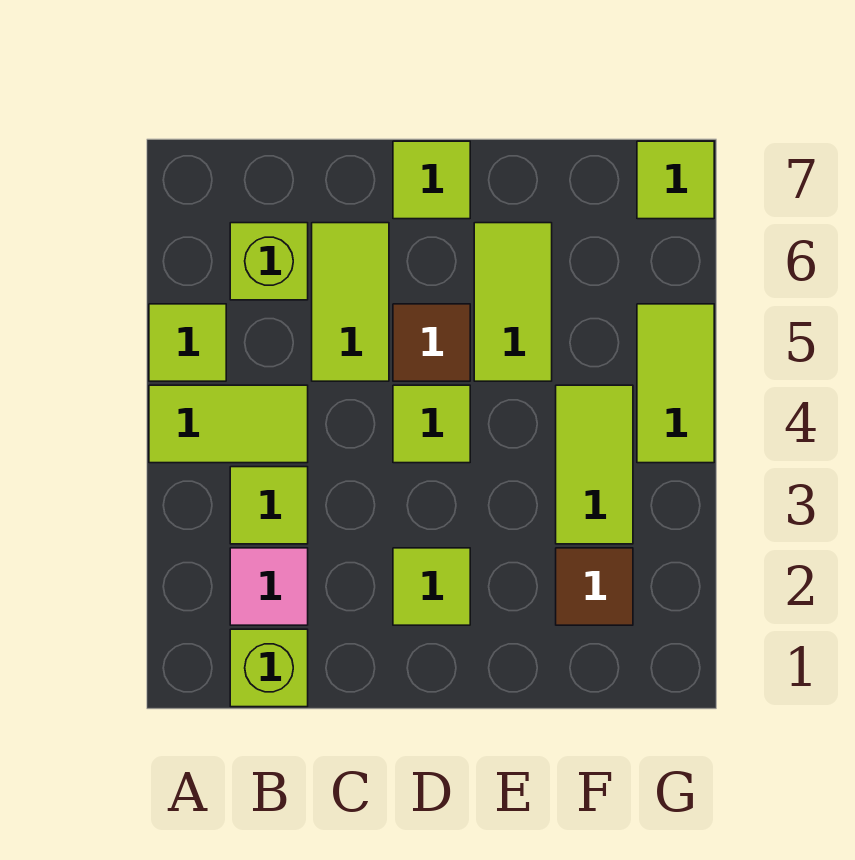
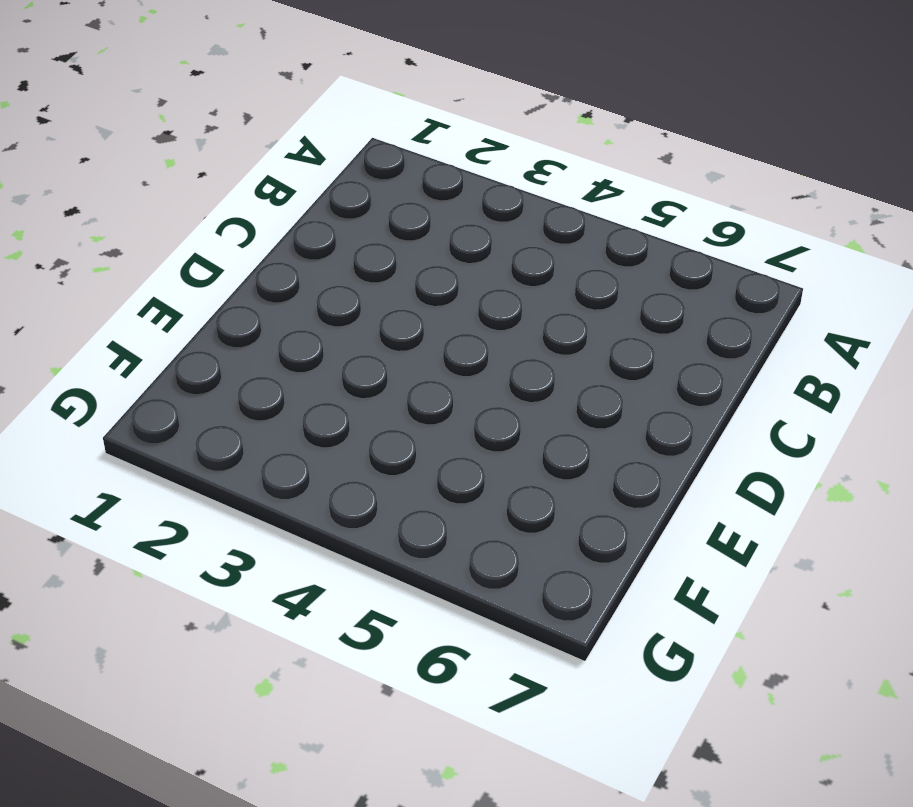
none -> lime tile A4:B4 level 1
none -> lime tile A5 level 1
none -> lime brick B1 level 1

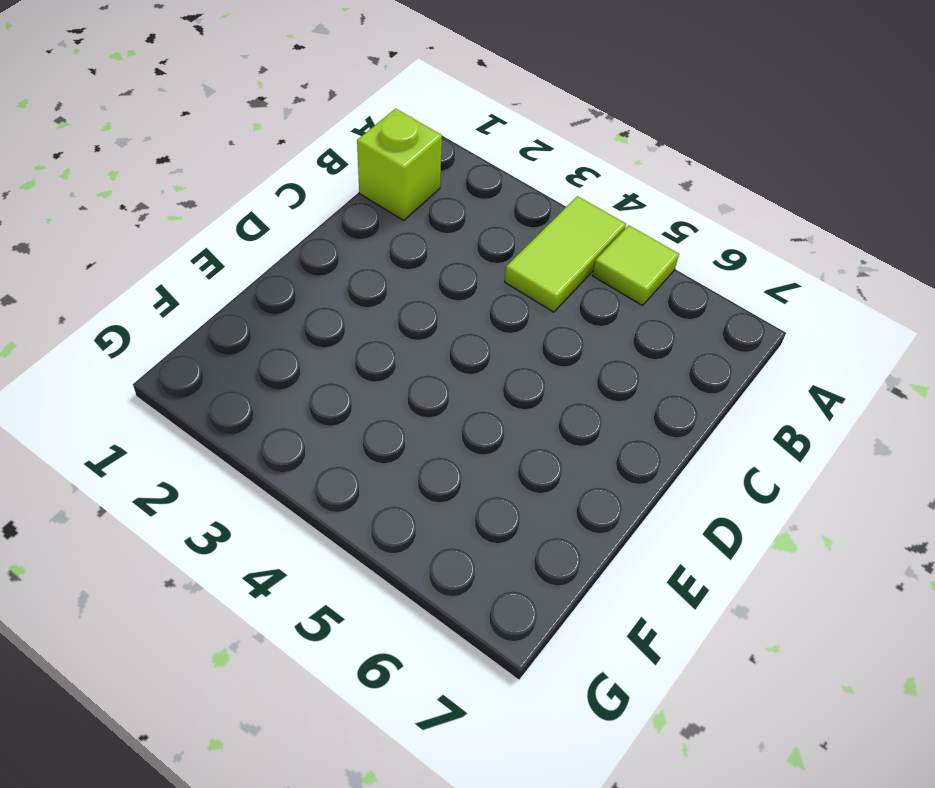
none -> pink tile B2 level 1
none -> lime tile B3 level 1
none -> lime brick B6 level 1

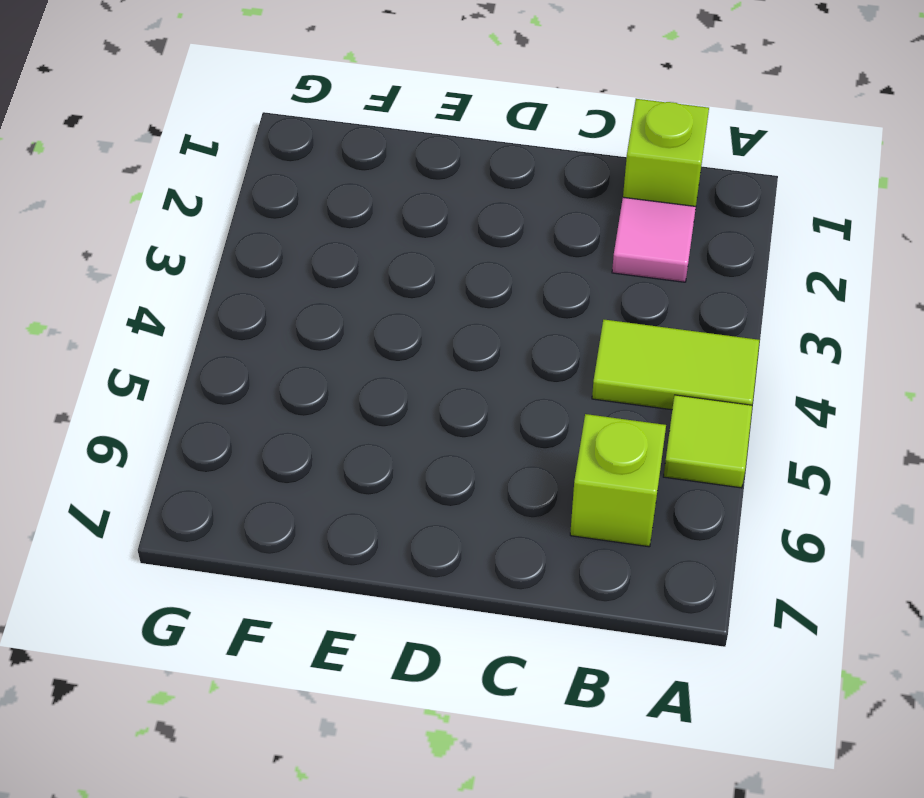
none -> lime tile B3 level 1
none -> lime tile C5:C6 level 1
none -> lime tile D2 level 1

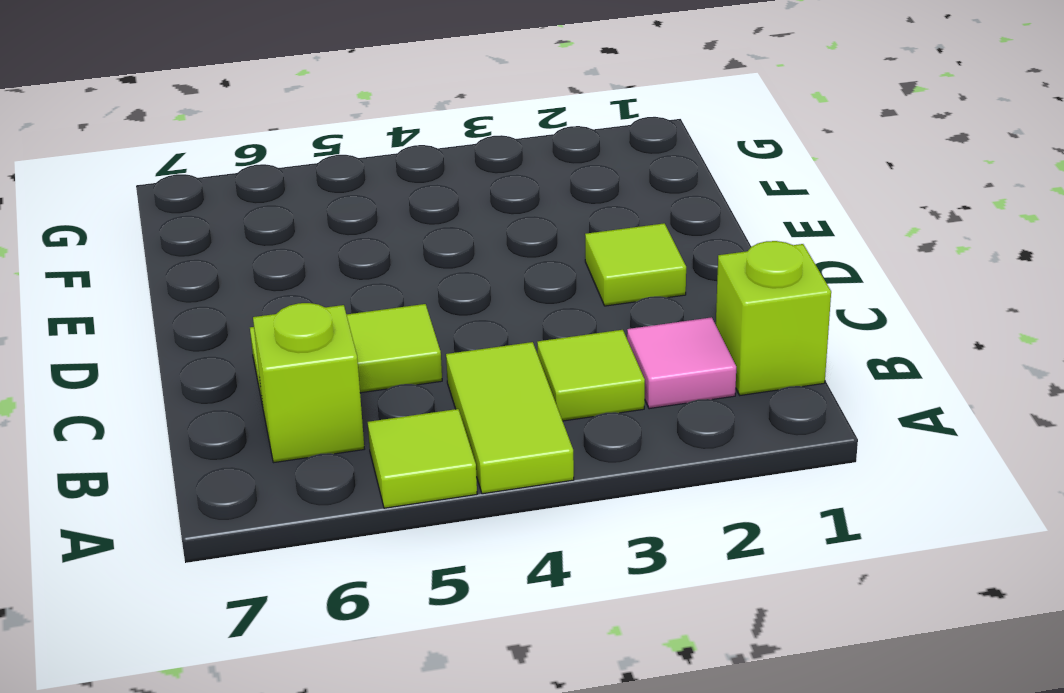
none -> lime tile D4 level 1
none -> brown tile D5 level 1
none -> lime tile D7 level 1

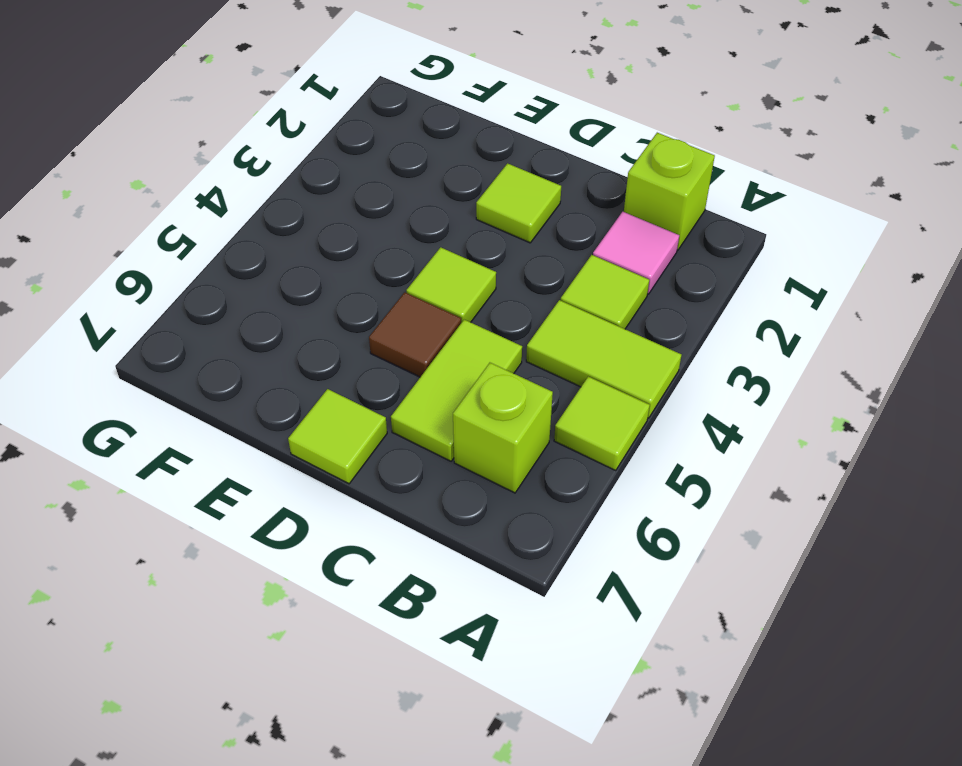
none -> lime tile E5:E6 level 1
none -> brown tile F2 level 1
none -> lime tile F3:F4 level 1

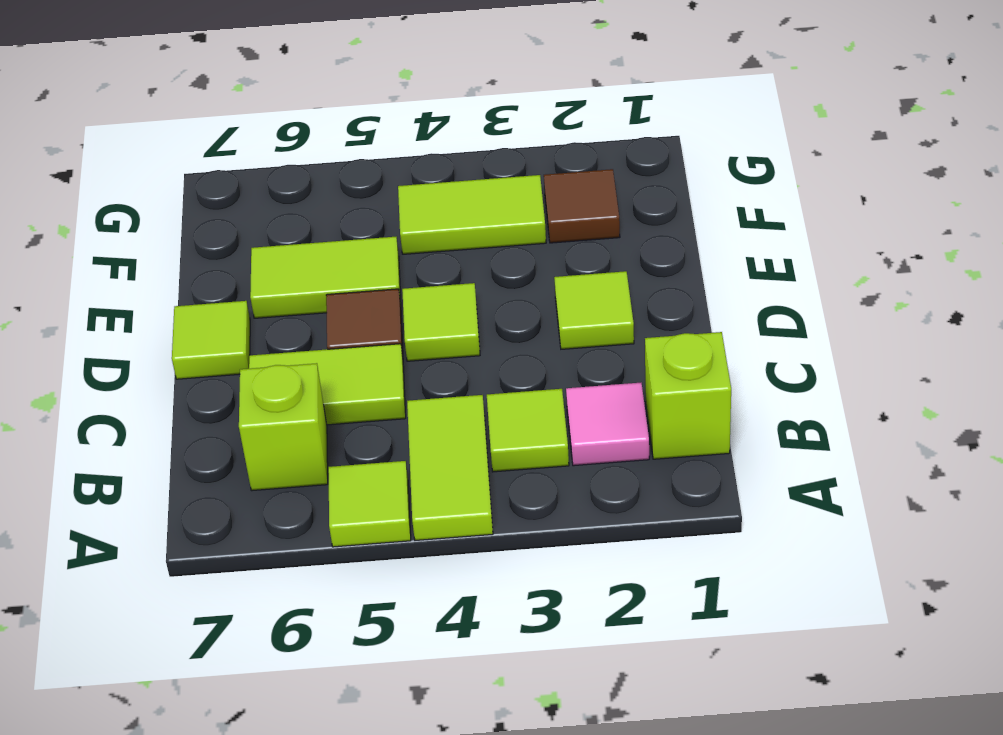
none -> lime tile G4:G5 level 1
none -> lime tile G7 level 1

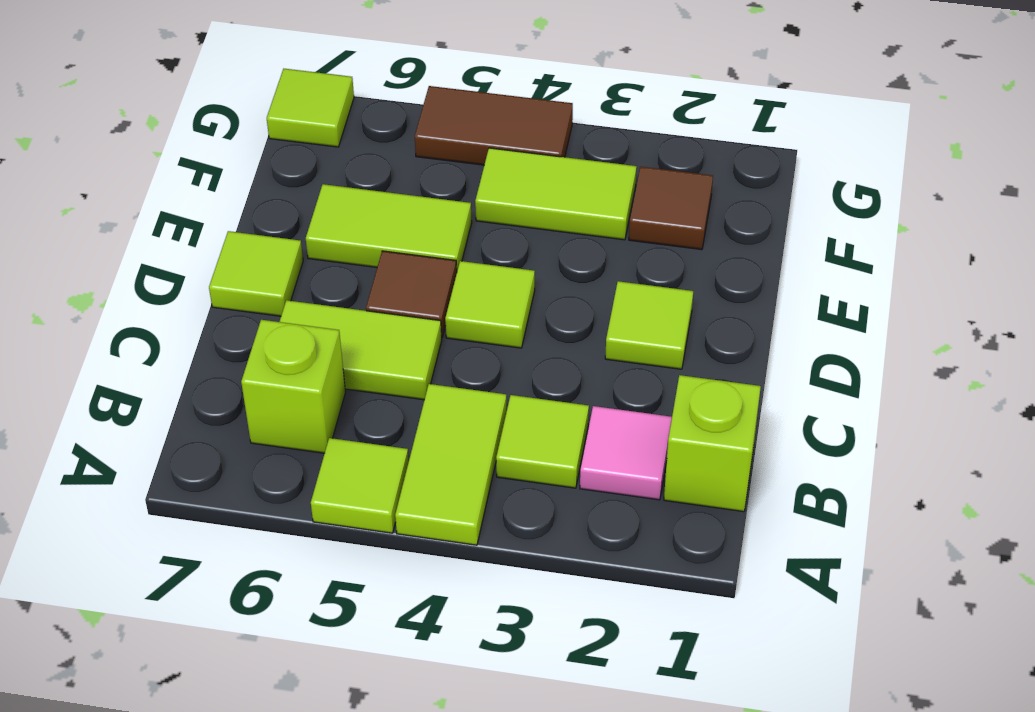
brown tile G4:G5 level 1 -> lime tile G4:G5 level 1

